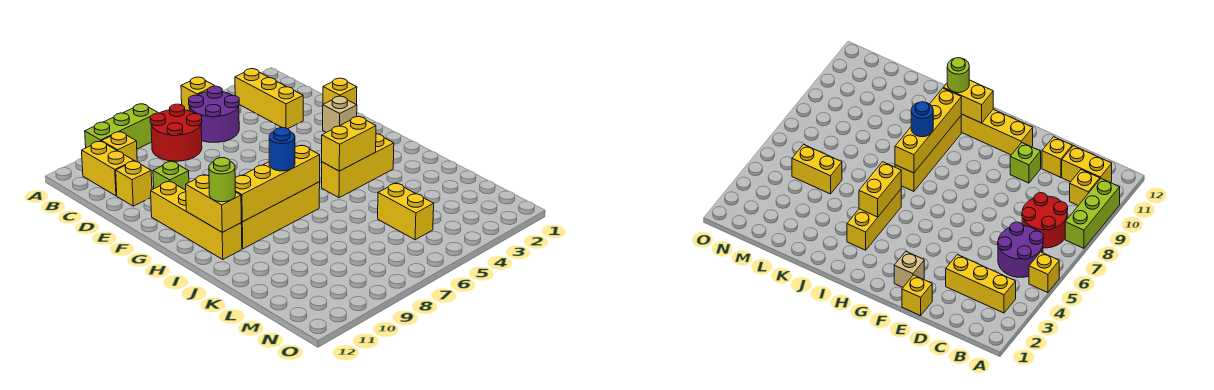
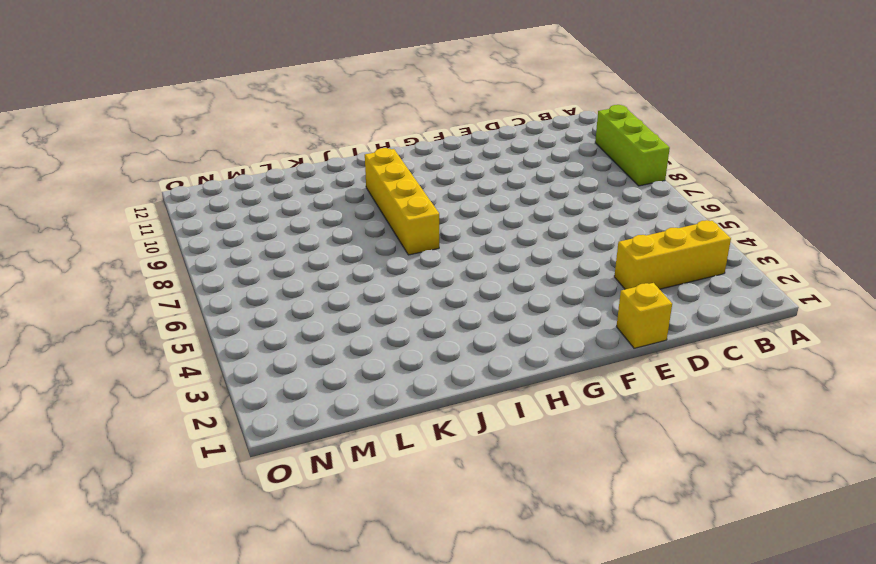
none -> yellow brick A5 level 1
none -> purple round brick B5:C6 level 1
none -> red round brick B7:C8 level 1

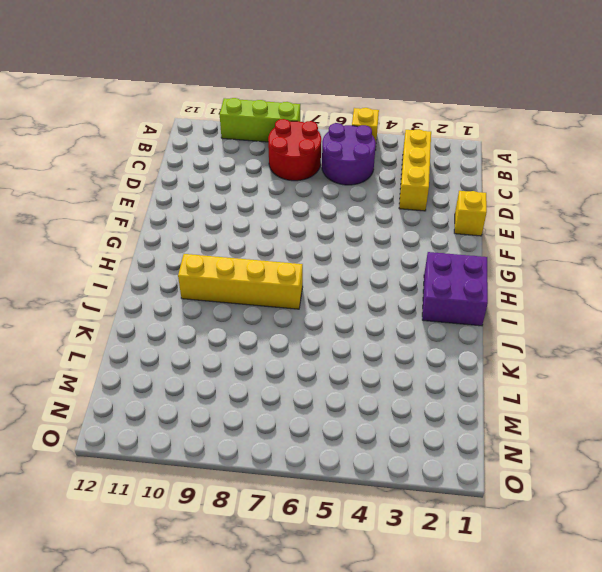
purple brick H1:I2 level 1 -> none
none -> yellow brick B10 level 1
none -> yellow brick B11:C11 level 1
none -> yellow brick D11 level 1

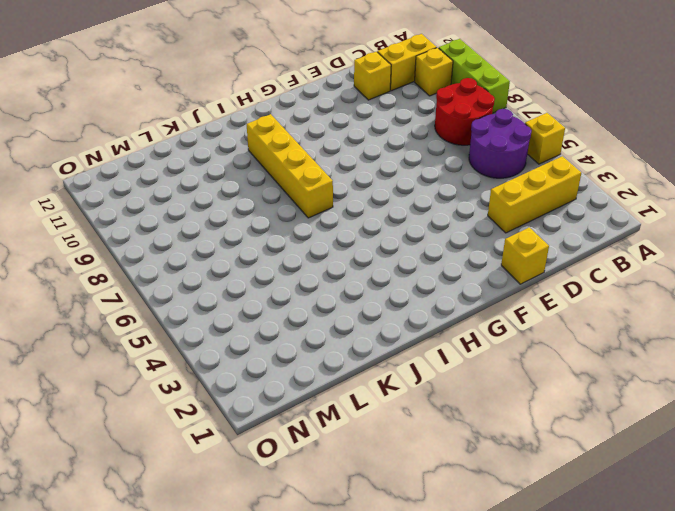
none -> lime brick E10 level 1
none -> tan brick F2 level 1
none -> yellow brick F11:I11 level 1

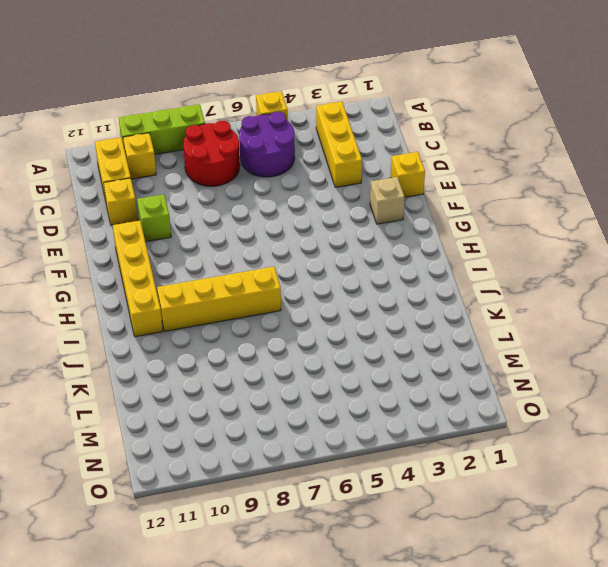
none -> yellow brick I3:I5 level 1
none -> yellow brick L5:M5 level 1
none -> yellow brick H11:I11 level 2

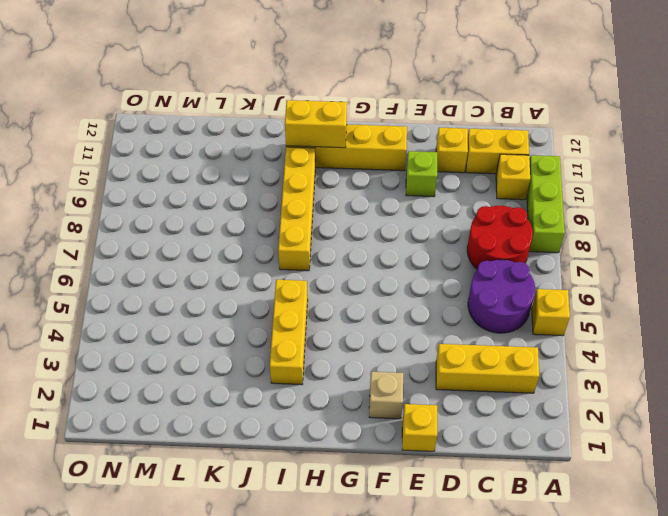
none -> yellow brick L5:M5 level 1
none -> yellow brick I4:I5 level 2
none -> yellow brick I7:I10 level 2

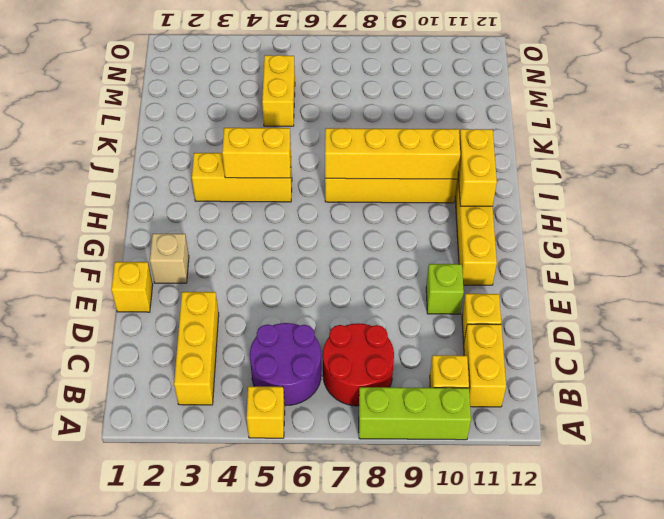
none -> blue round brick I8 level 3
none -> lime round brick I11 level 3

